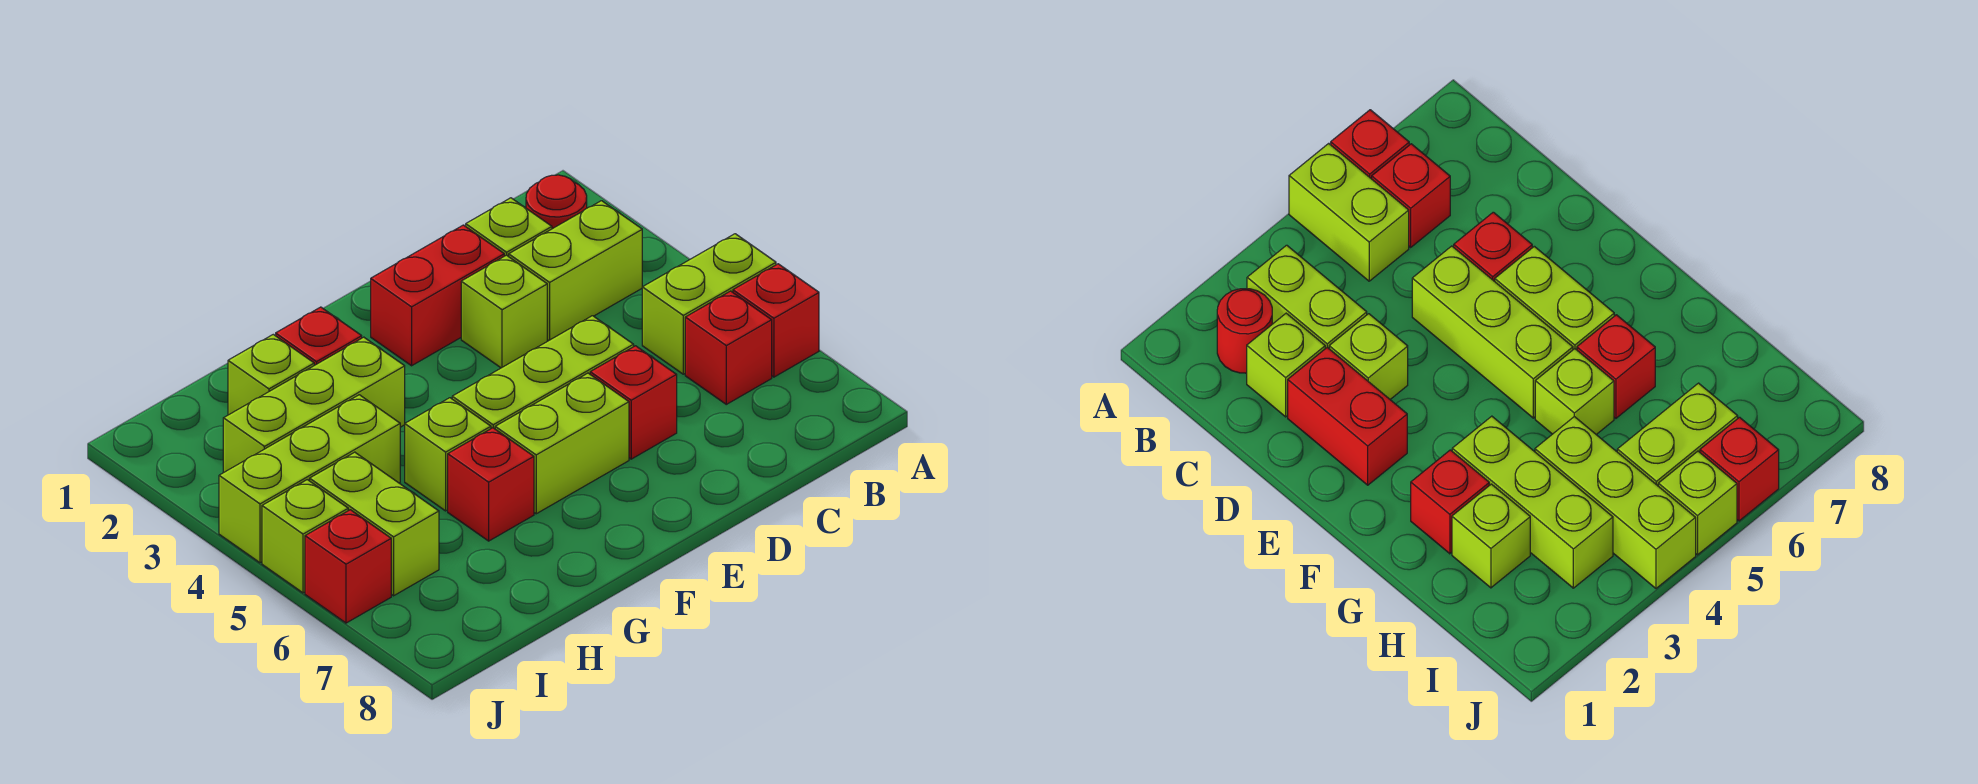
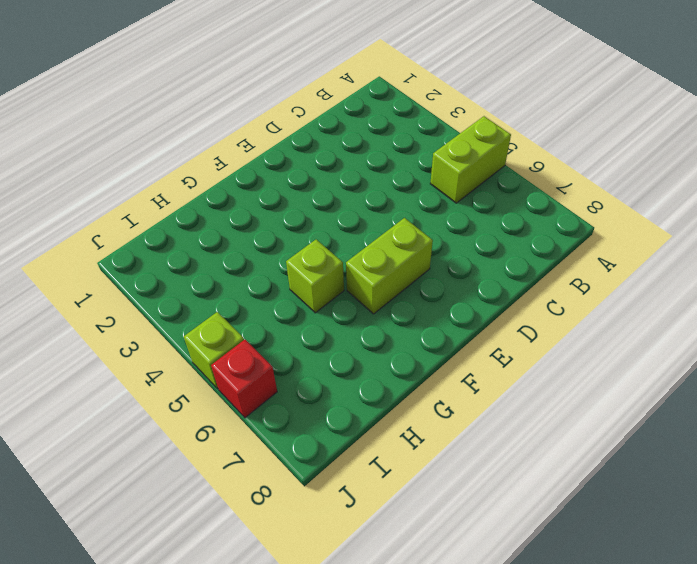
none -> red brick A6 level 1
none -> red round brick B2 level 1
none -> lime brick B3:C3 level 1

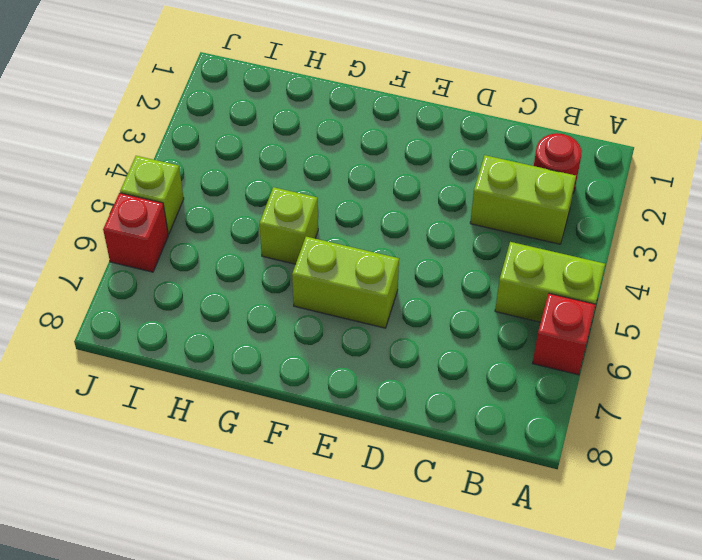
none -> red brick B6 level 1
none -> lime brick C2 level 1
none -> red brick D2:E2 level 1

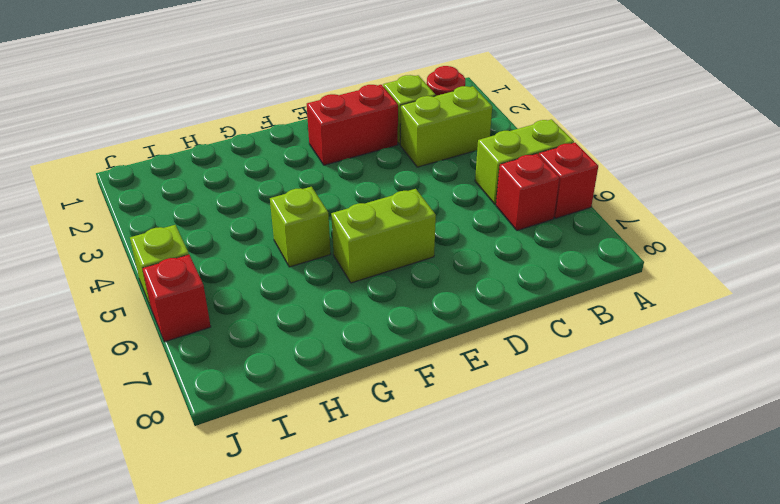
none -> lime brick D3 level 1
none -> lime brick D5:F5 level 1
none -> red brick D6 level 1

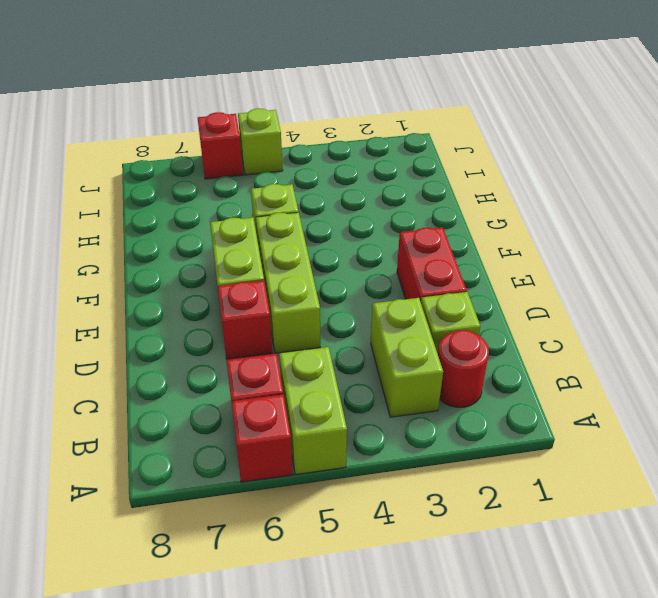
none -> lime brick D3 level 1
none -> red brick G2 level 1
none -> lime brick G3:I3 level 1

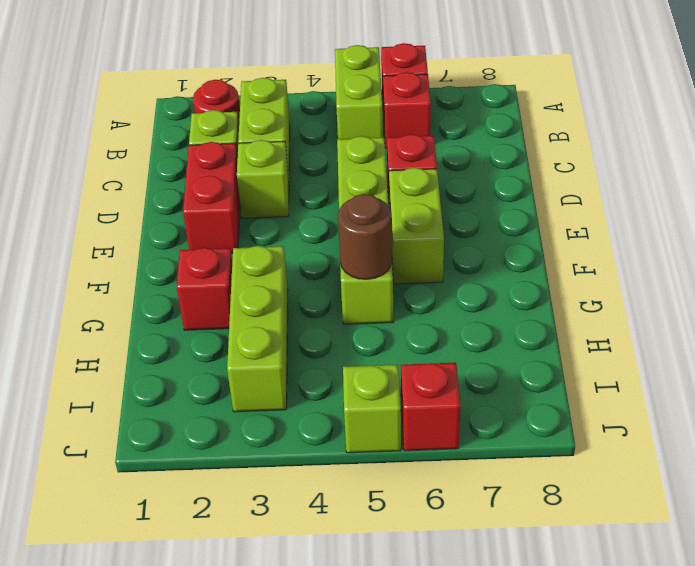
brown round brick G5 level 2 -> none
none -> red brick G6 level 1
none -> lime brick H2 level 1
none -> lime brick H4:J4 level 1

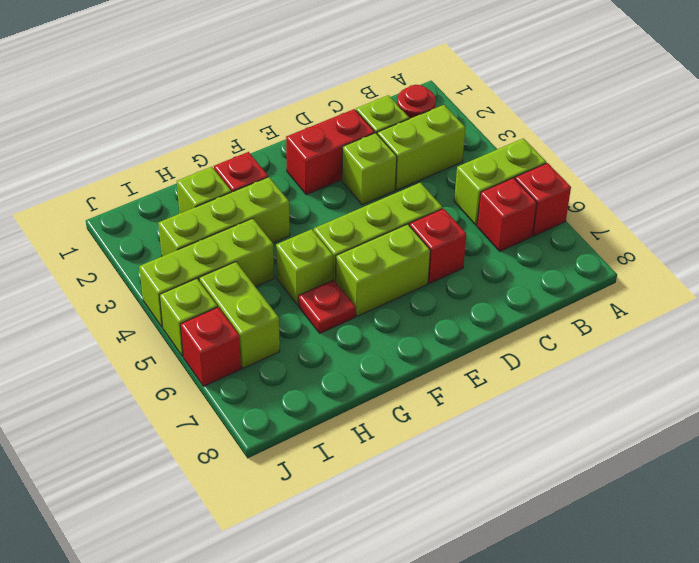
red plate G6 level 1 -> red brick G6 level 1

